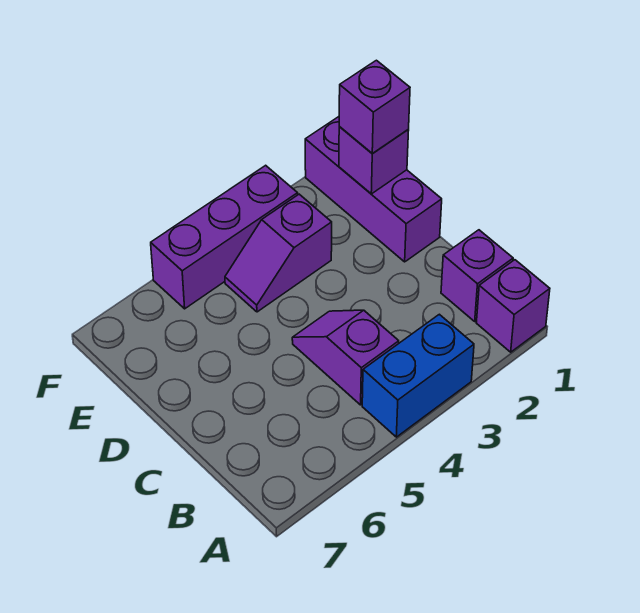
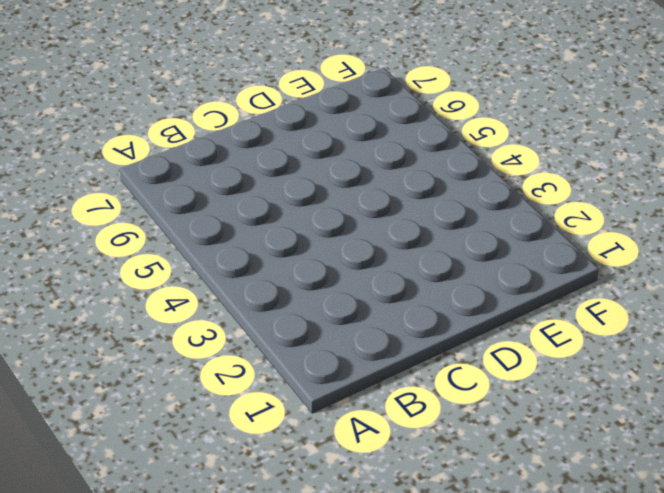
none -> purple brick A1 level 1
none -> blue brick A3:A4 level 1

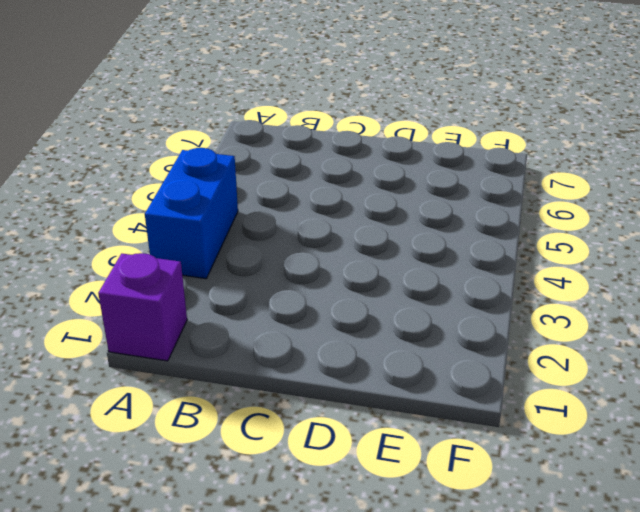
none -> purple brick B1 level 1
none -> purple slope B4:C4 level 1 top B

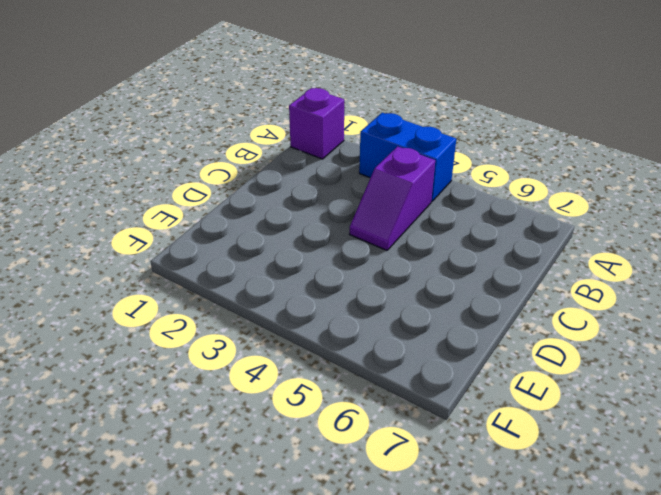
none -> purple brick B1 level 1
none -> purple brick D1:F1 level 1

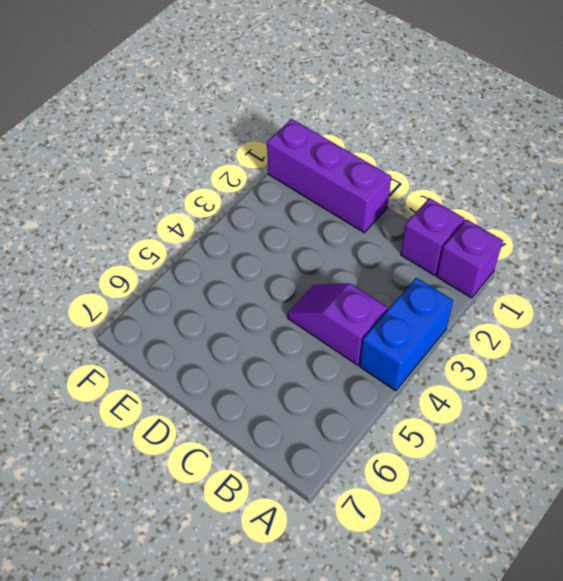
none -> purple slope E3:E4 level 1 top 3
none -> purple brick F3:F5 level 1

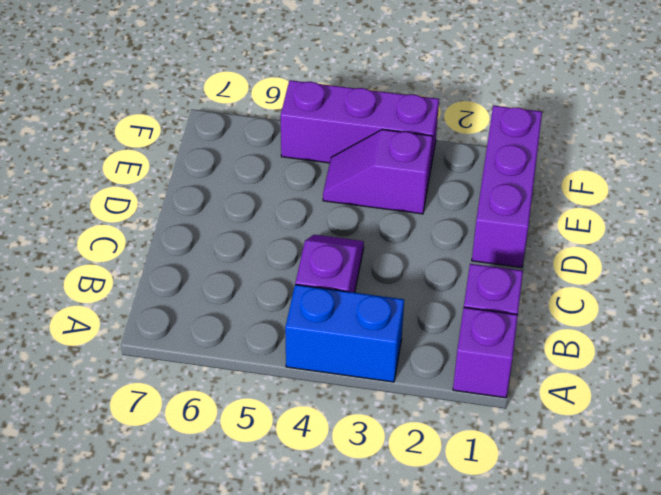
none -> purple brick E1 level 2
none -> purple brick E1 level 3

